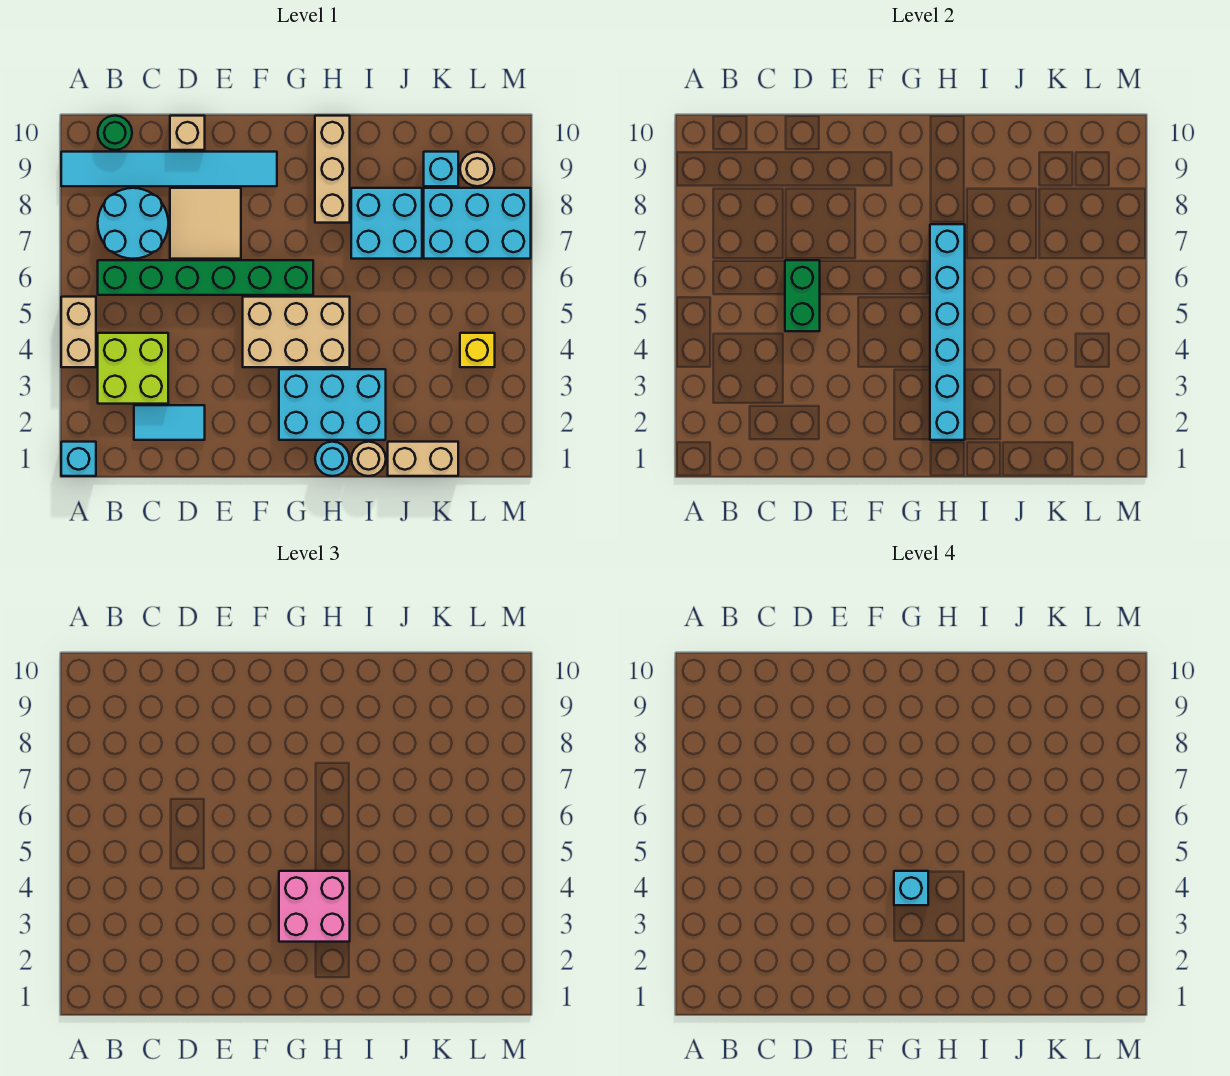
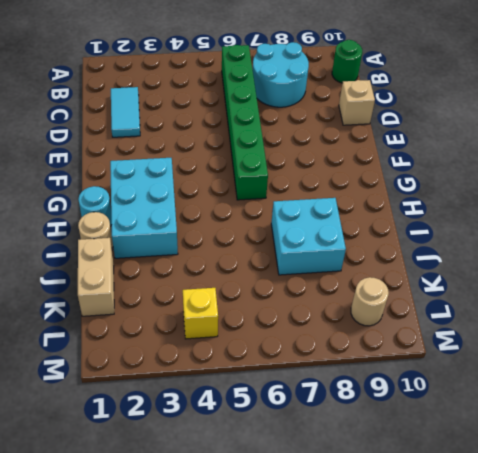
none -> cyan brick A1 level 1
none -> tan brick A4:A5 level 1
none -> cyan tile A9:F9 level 1

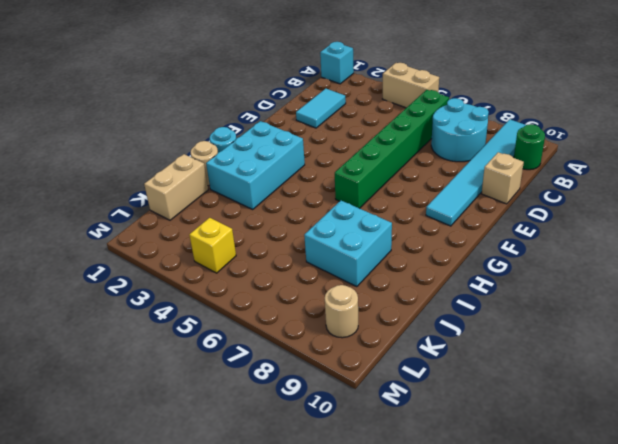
none -> lime brick B3:C4 level 1
none -> tan tile D7:E8 level 1
none -> tan brick F4:H5 level 1

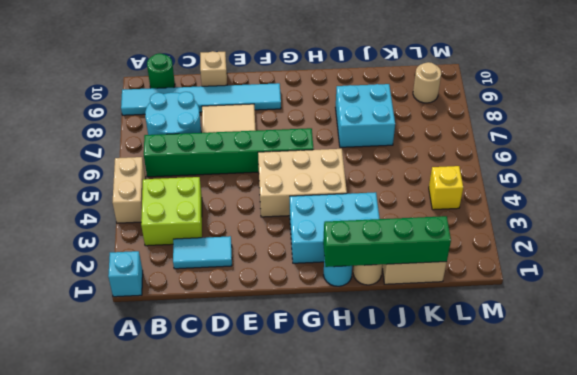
green brick H1:K1 level 2 -> none
none -> tan brick H8:H10 level 1
none -> cyan brick K7:M8 level 1
none -> cyan brick K9 level 1

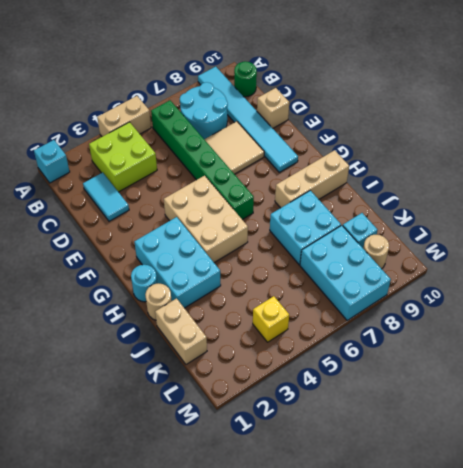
none -> green brick D5:D6 level 2
none -> cyan brick H2:H7 level 2
none -> pink brick G3:H4 level 3

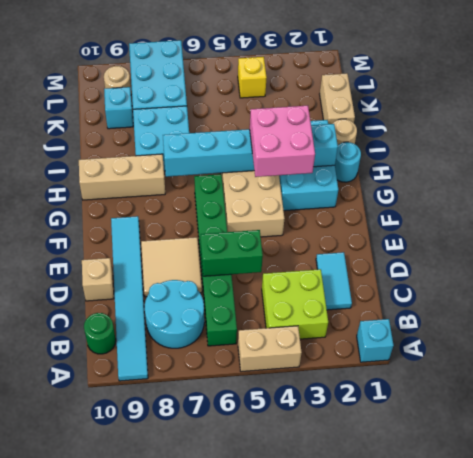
none -> cyan brick G4 level 4

